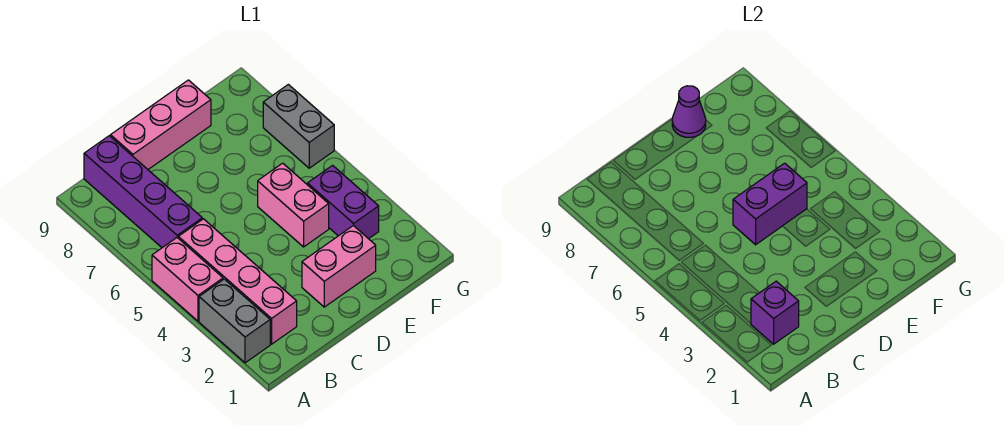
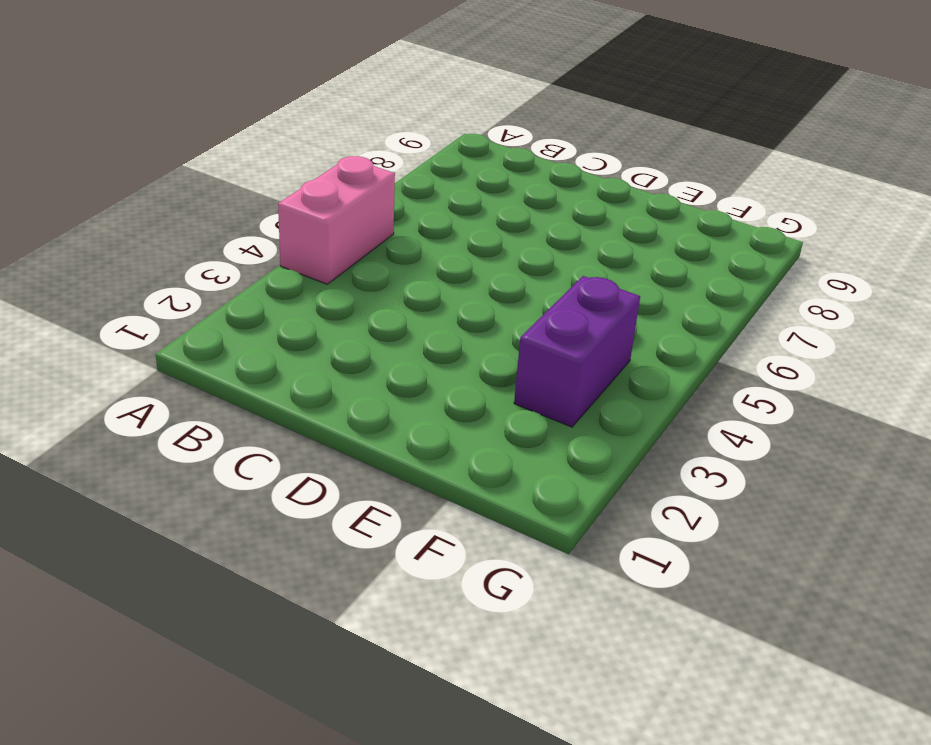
none -> grey brick A2:A3 level 1
none -> pink brick B2:B5 level 1
none -> purple brick B6:B9 level 1

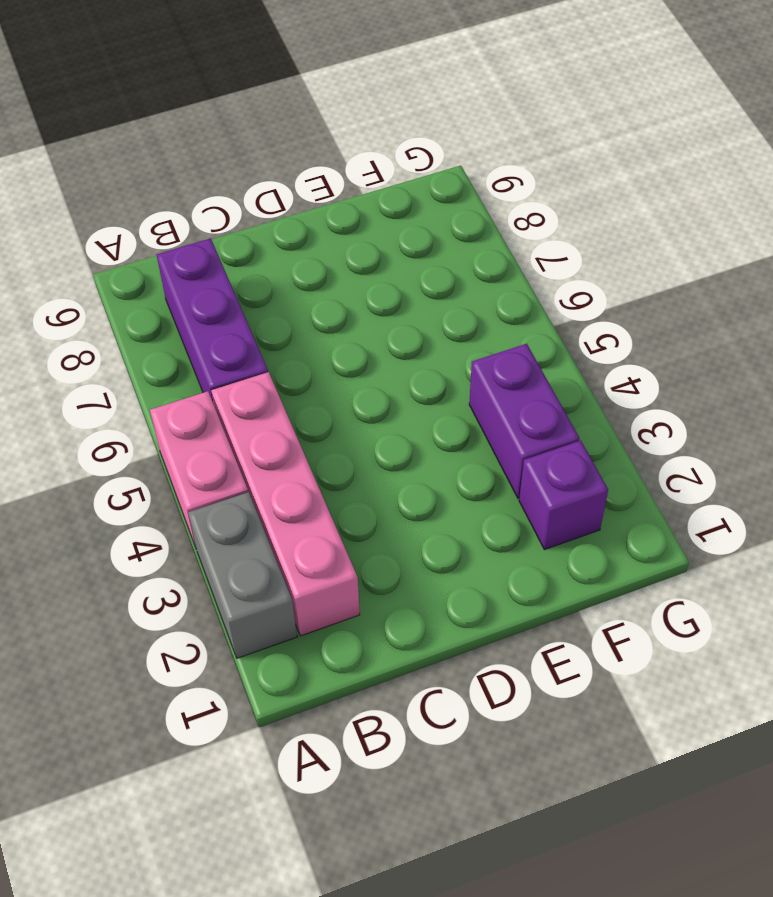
purple brick B6:B8 level 1 -> purple brick B6:B9 level 1
purple brick F2 level 1 -> purple brick B2 level 2
none -> pink brick C9:E9 level 1
none -> pink brick D2:E2 level 1
none -> pink brick E4:E5 level 1

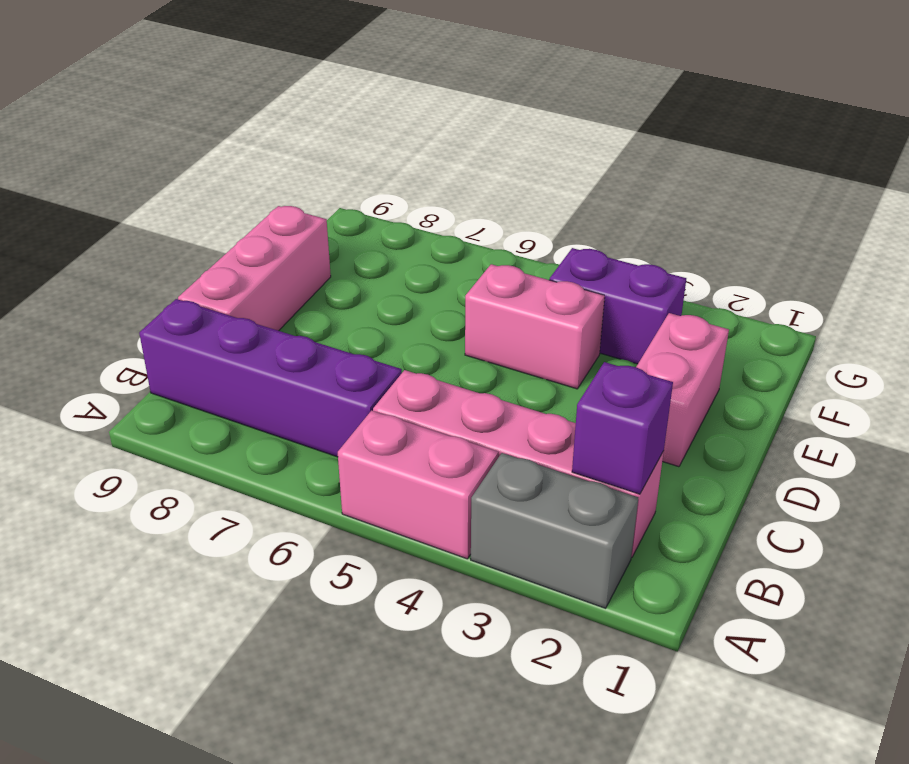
none -> grey brick G6:G7 level 1
none -> purple brick D5:E5 level 2
none -> purple cone E9 level 2

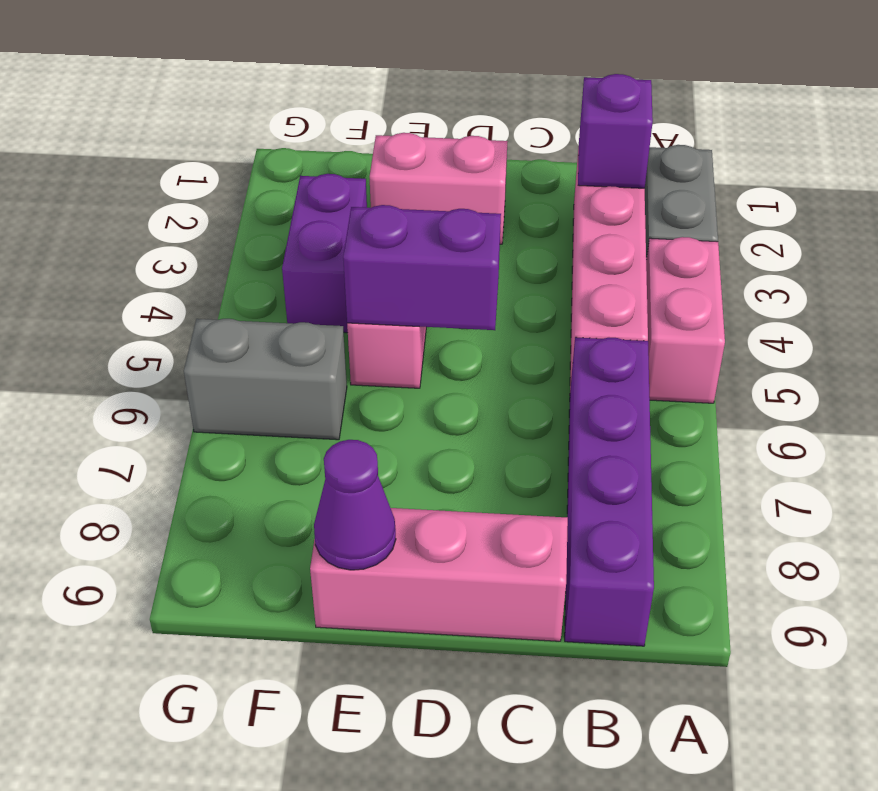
grey brick F6:G6 level 1 -> grey brick G6:G7 level 1

